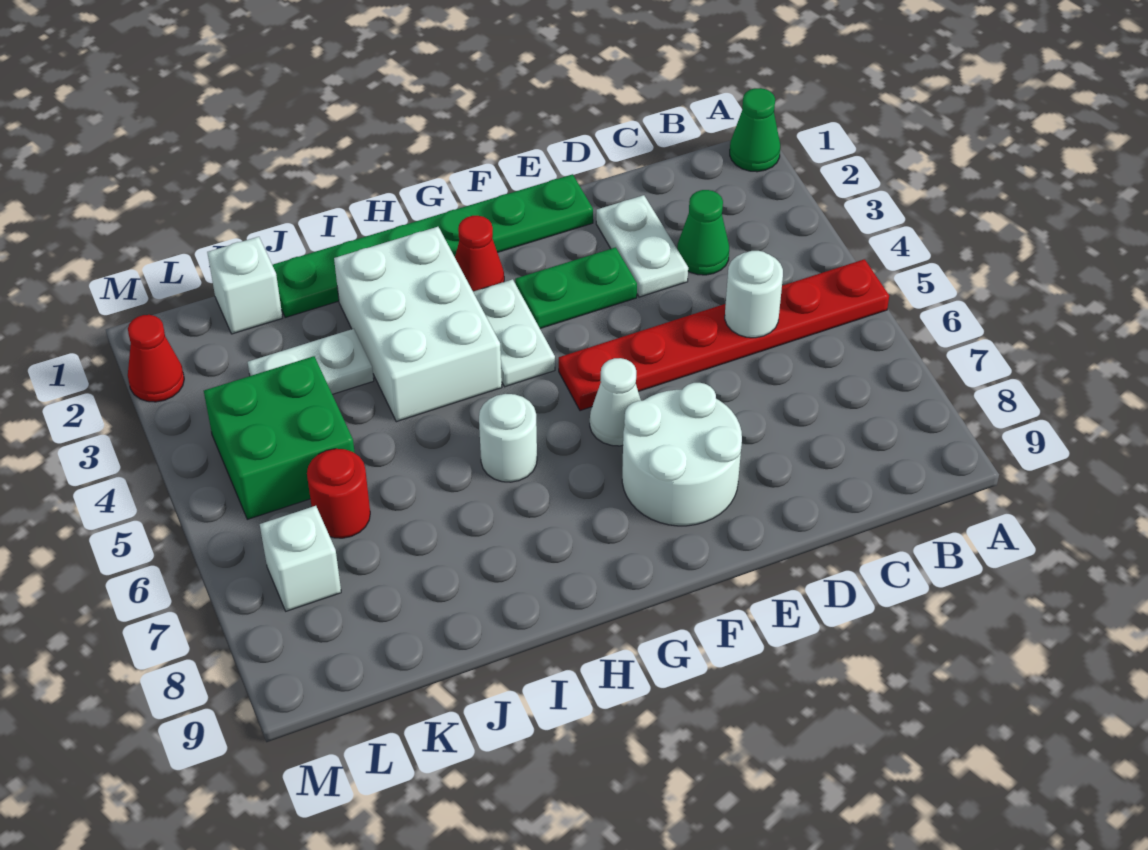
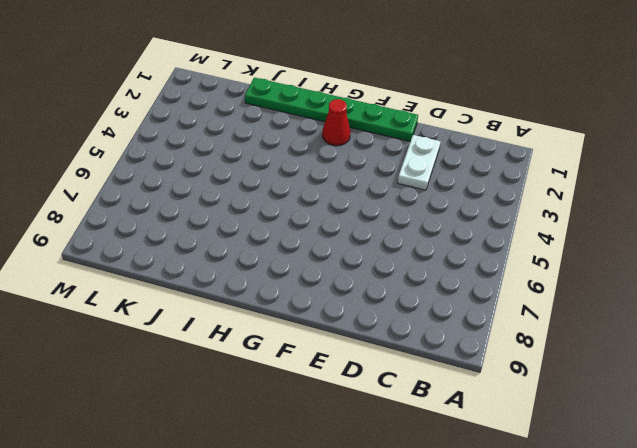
none -> green cone A1 level 1
none -> red plate A5:F5 level 1
none -> green cone C3 level 1

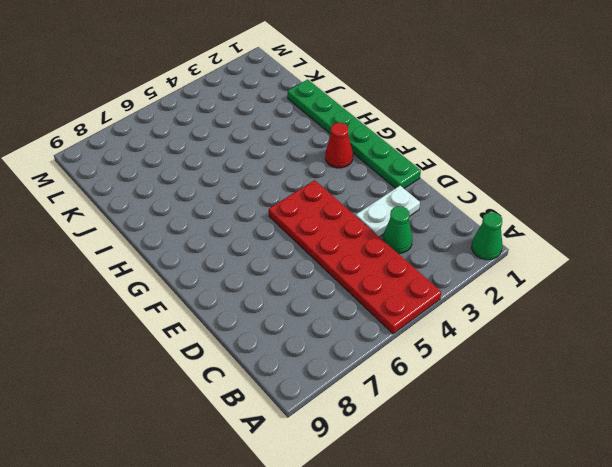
red plate A4:F5 level 1 -> red plate A5:F5 level 1
none -> green plate E3:F3 level 1
none -> white round brick E7:F8 level 1
none -> white cone F6 level 1

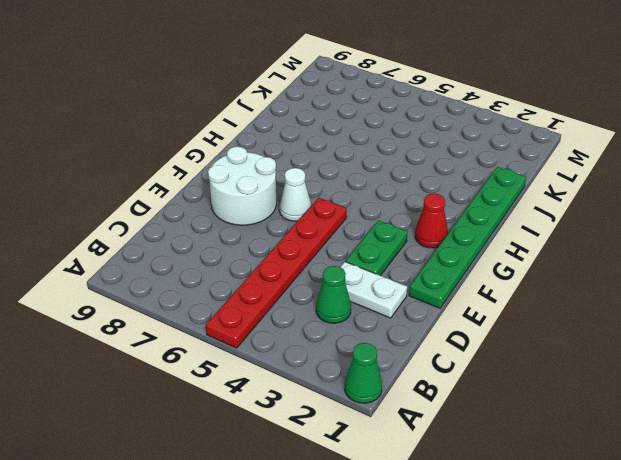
none -> white plate G3:G4 level 1
none -> white brick H2:I4 level 1
none -> white round brick H6 level 1

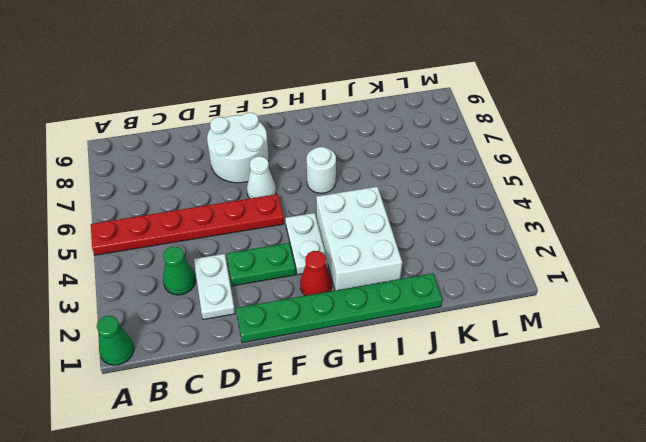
none -> white plate J3:K3 level 1
none -> white brick K1 level 1
none -> green brick K4:L5 level 1

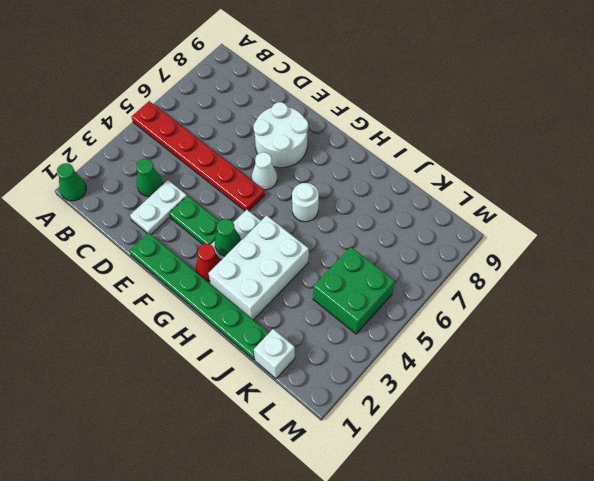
green cone G3 level 2 -> none
none -> white plate J3:K3 level 1
none -> red round brick K6 level 1
none -> white brick L7 level 1

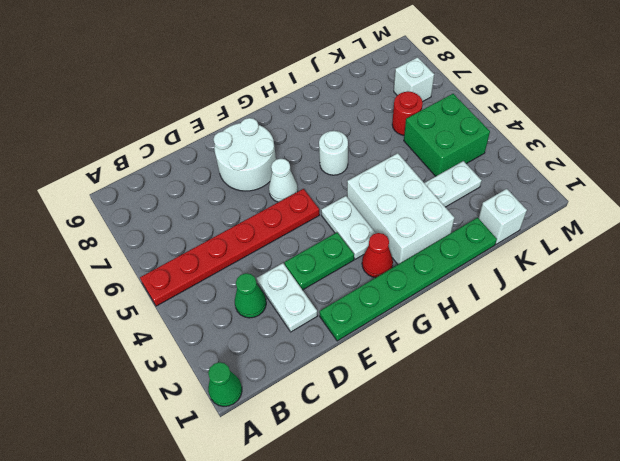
none -> red cone M2 level 1
none -> white round brick C5 level 2

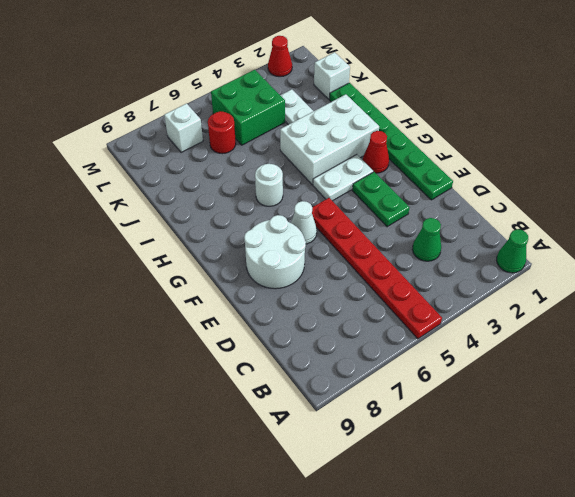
none -> white plate D2:D3 level 1
none -> white round brick C5 level 2

